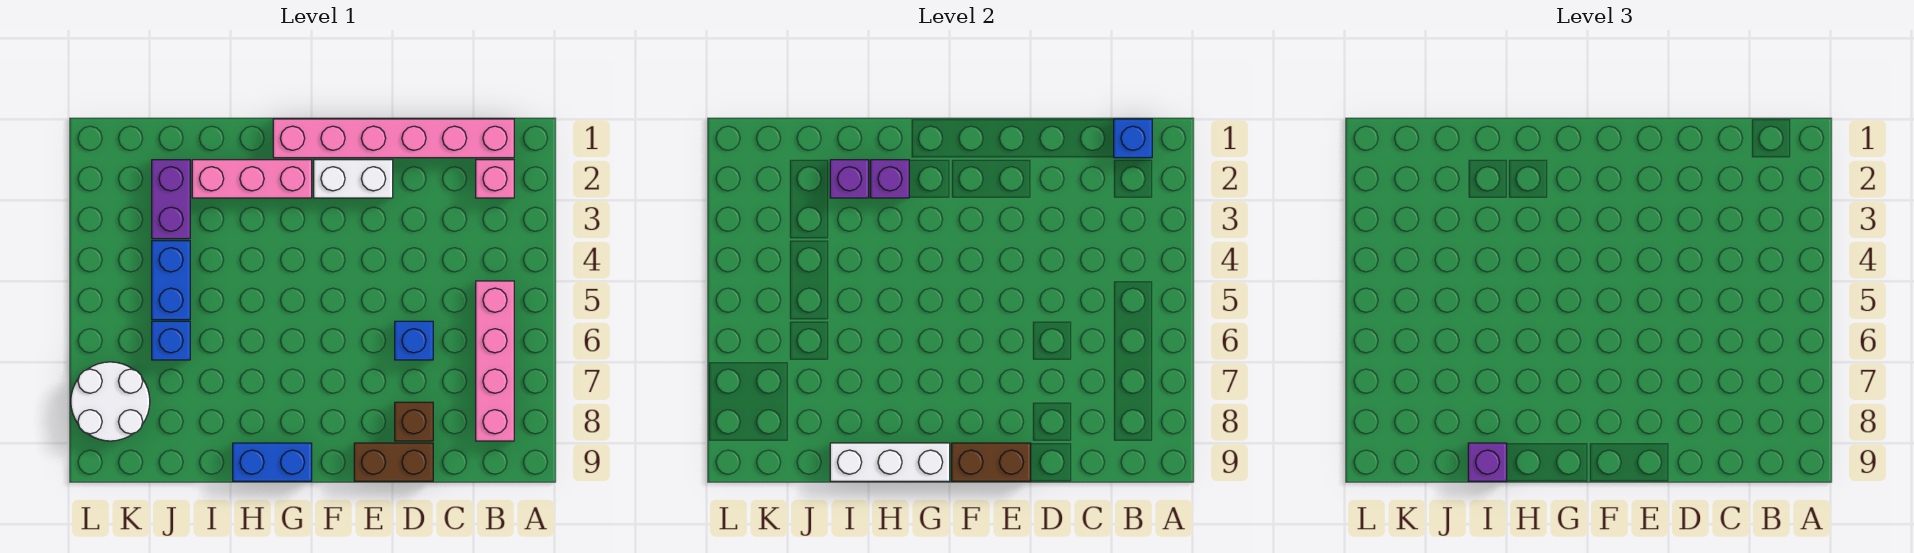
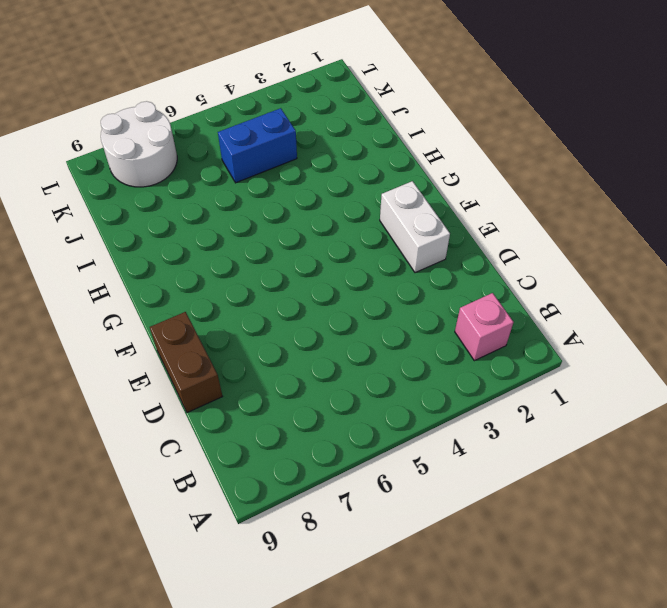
none -> pink brick B1:G1 level 1
none -> pink brick B5:B8 level 1
none -> blue brick D6 level 1

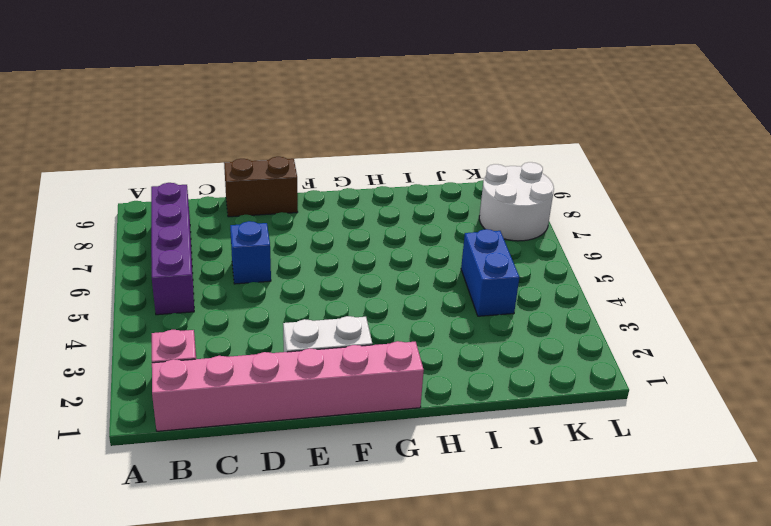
purple brick B5:B8 level 1 -> pink brick B5:B8 level 1
none -> brown brick D8 level 1
none -> pink brick G2:I2 level 1
none -> blue brick G9:H9 level 1

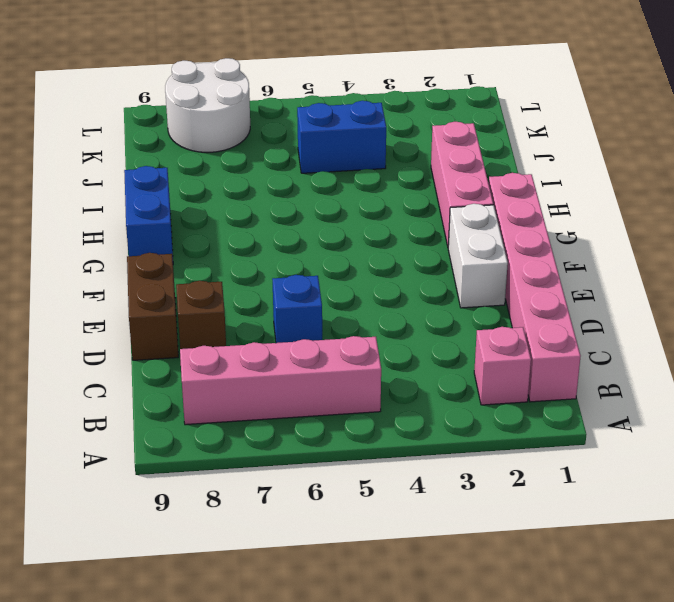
none -> purple brick J2:J3 level 1
none -> blue brick J6 level 1
none -> blue brick B1 level 2

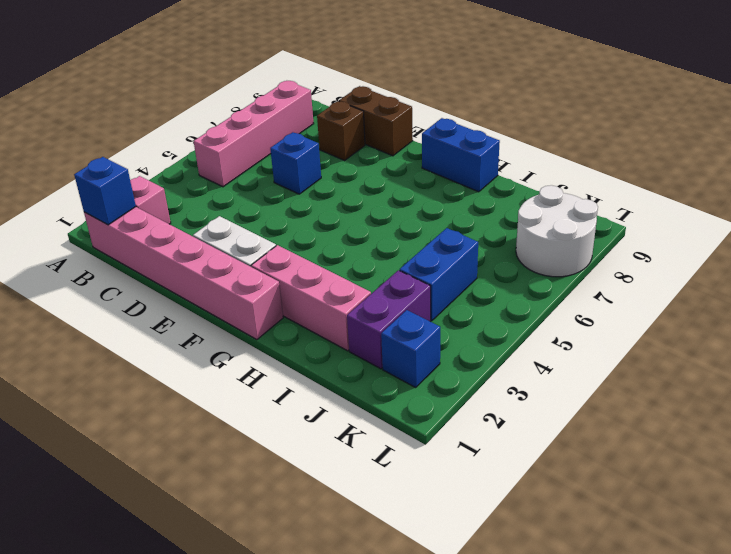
blue brick K2 level 1 -> blue brick J6 level 1
none -> brown brick E9:F9 level 2
none -> white brick G9:I9 level 2
none -> purple brick H2 level 2

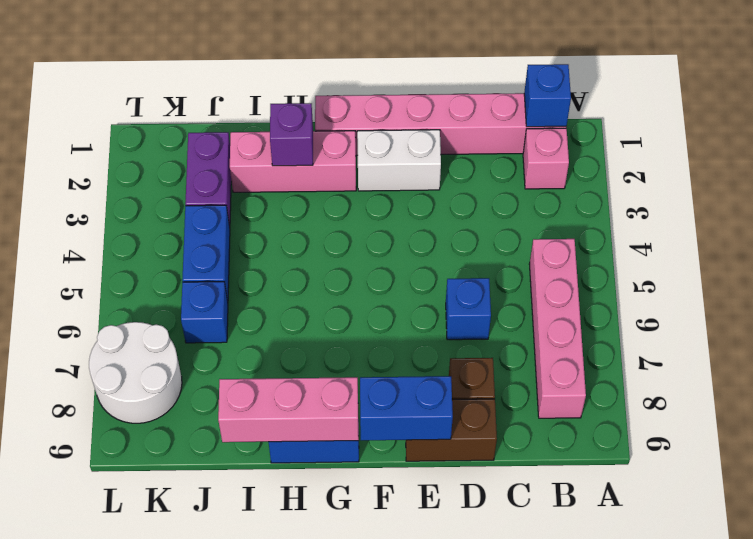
blue brick E9:F9 level 2 -> brown brick E9:F9 level 2
pink brick G9:I9 level 2 -> white brick G9:I9 level 2
none -> purple brick I2 level 2
none -> purple brick I9 level 3

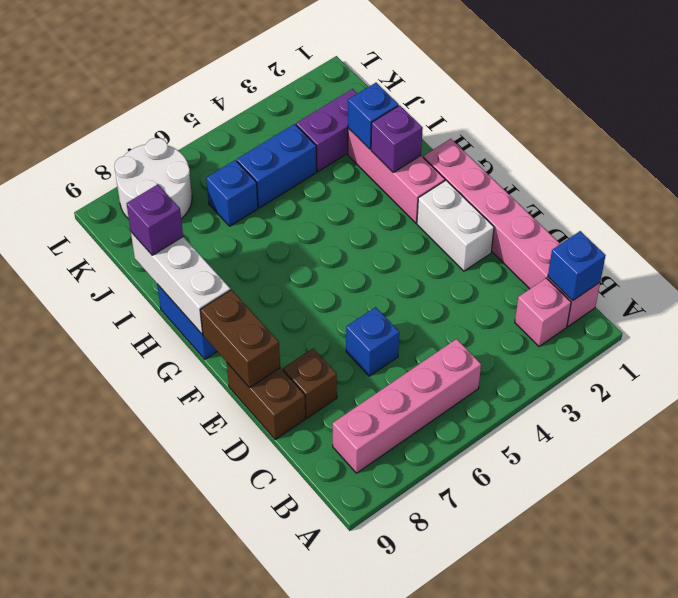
blue brick I2 level 2 -> purple brick I2 level 2

